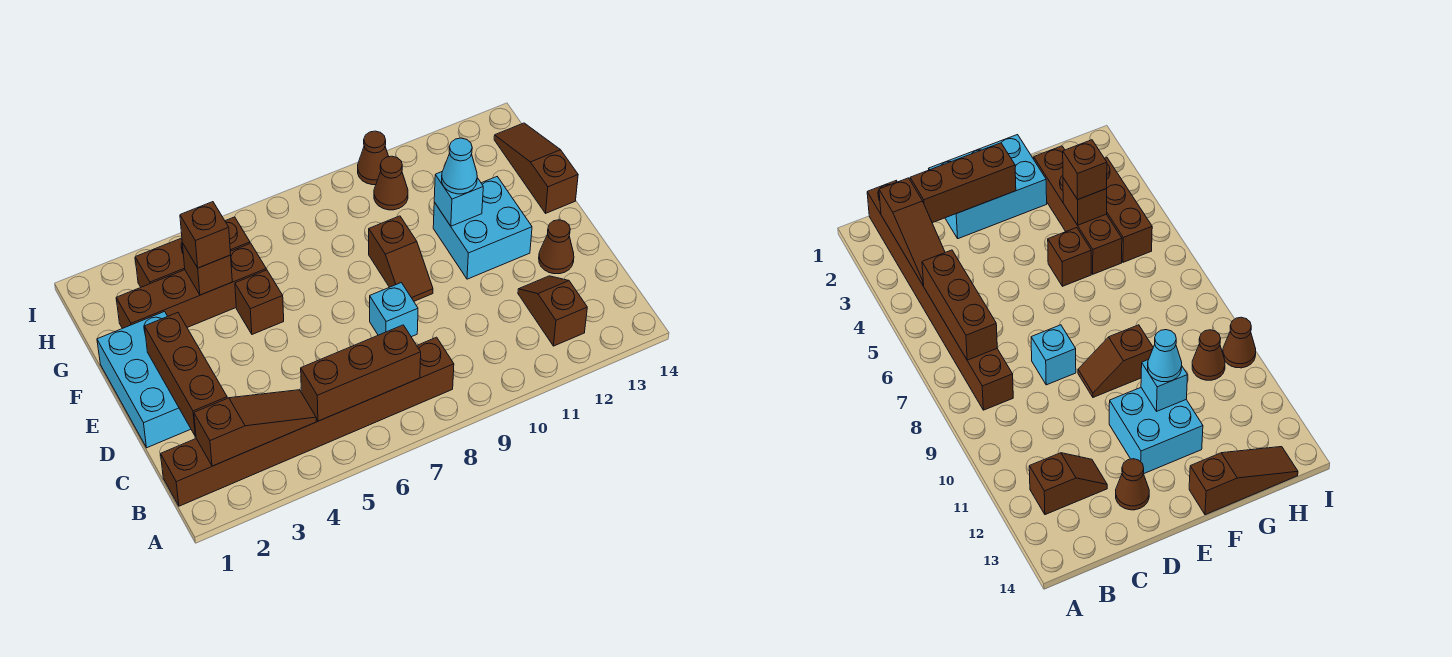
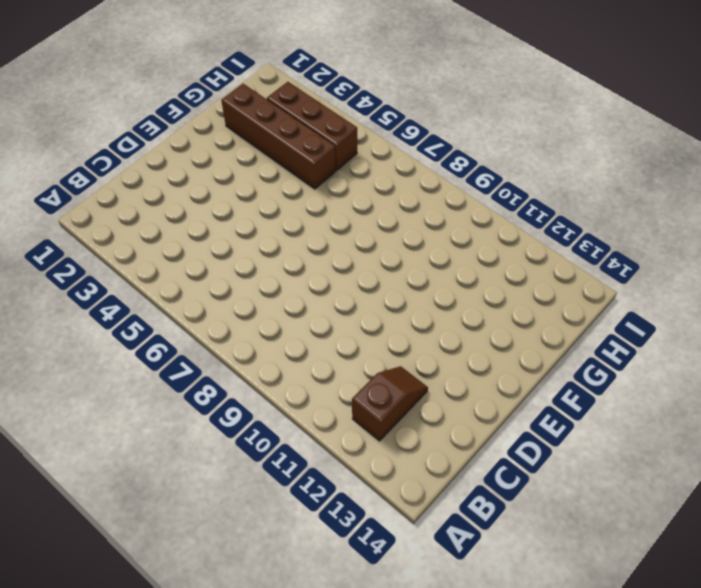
none -> brown brick B1:B8 level 1
none -> cyan brick D1:F2 level 1
none -> cyan brick D8 level 1

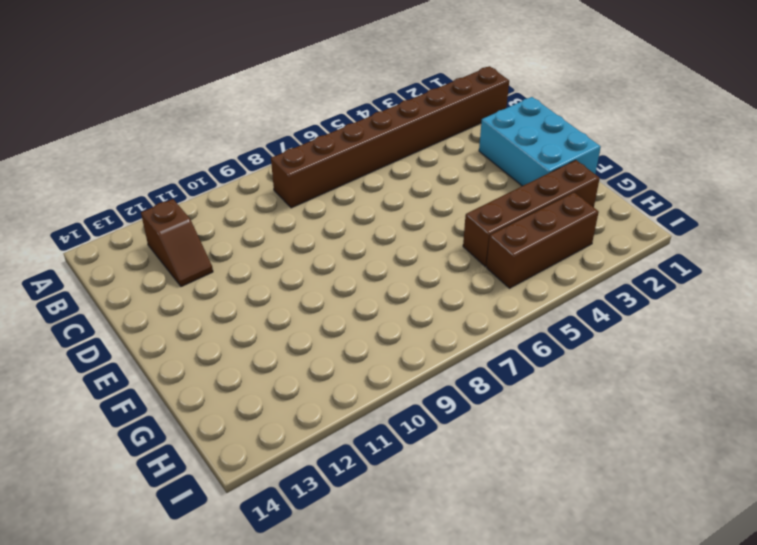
none -> cyan brick D8 level 1
none -> brown cone D13 level 1
none -> brown slope E9:F9 level 1 top F

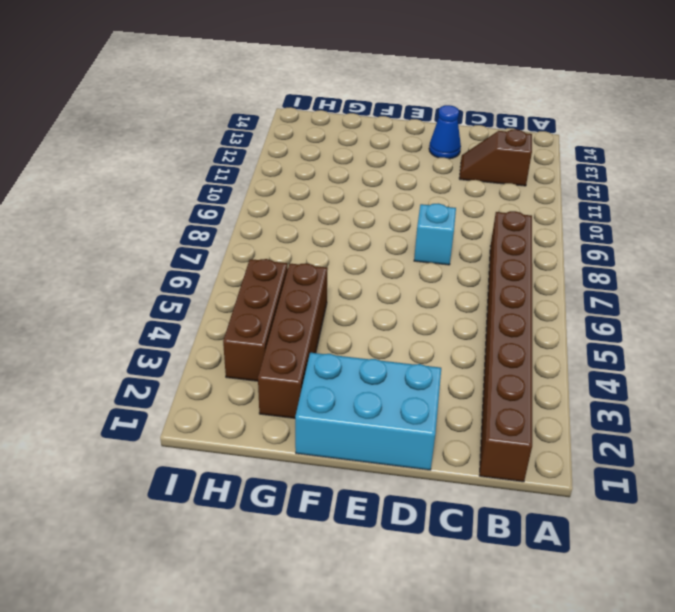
blue cone D13 level 1 -> brown cone D13 level 1
none -> brown slope E9:F9 level 1 top F
none -> cyan brick E11:F12 level 1
none -> brown brick F5 level 1

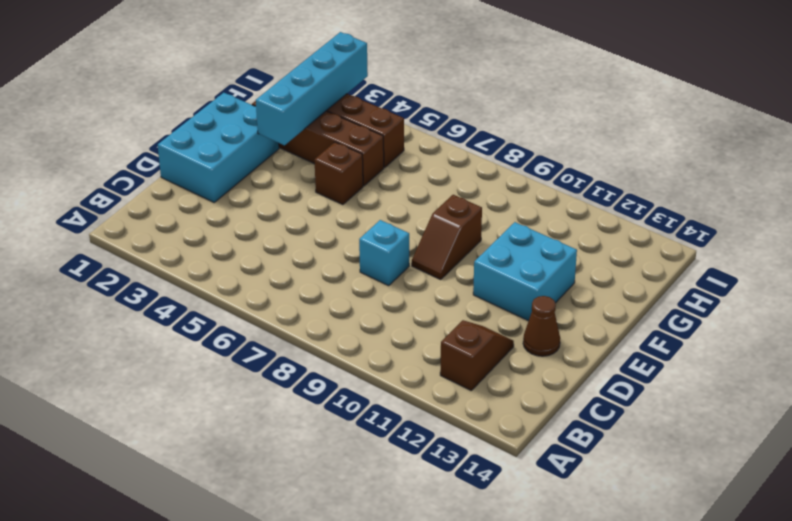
cyan brick F3:I3 level 2 -> none
none -> brown brick B1:B8 level 1
none -> brown slope F14:H14 level 1 top F
none -> brown cone H10 level 1

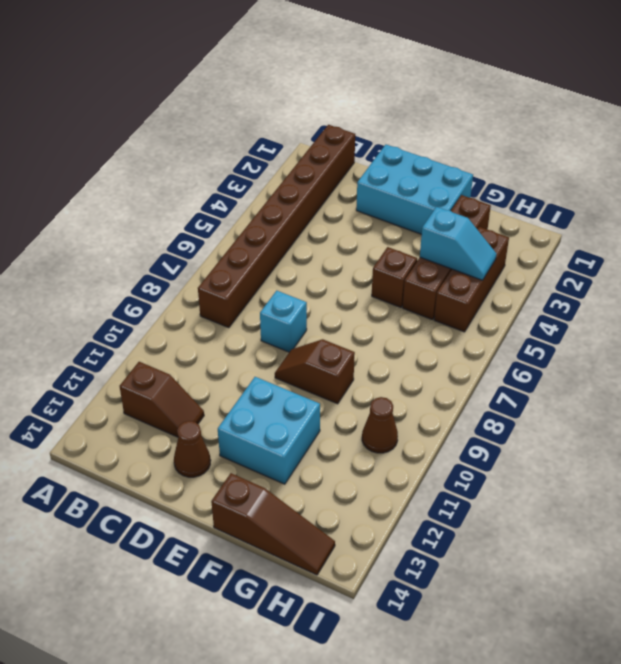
cyan slope G4:H4 level 2 top G -> brown brick G4 level 2
none -> brown cone I10 level 1
none -> brown slope B2:B4 level 2 top 2
none -> brown brick B5:B7 level 2

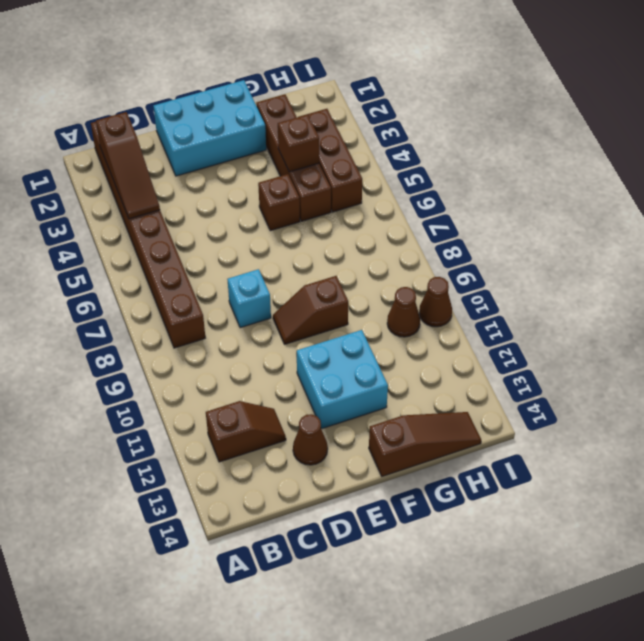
none -> brown brick B5:B7 level 2
none -> brown brick C2:E2 level 2
none -> cyan brick F11 level 2

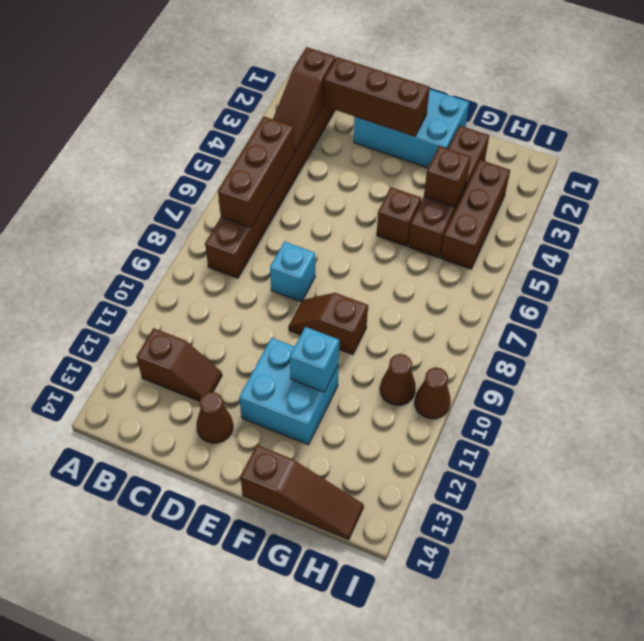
none -> cyan cone F11 level 3
none -> brown brick G4 level 3

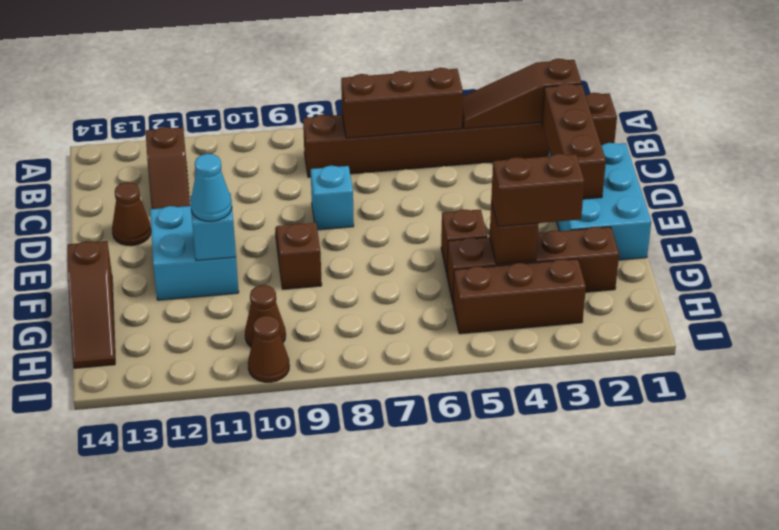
brown brick G3:G4 level 3 -> brown brick G4 level 3

